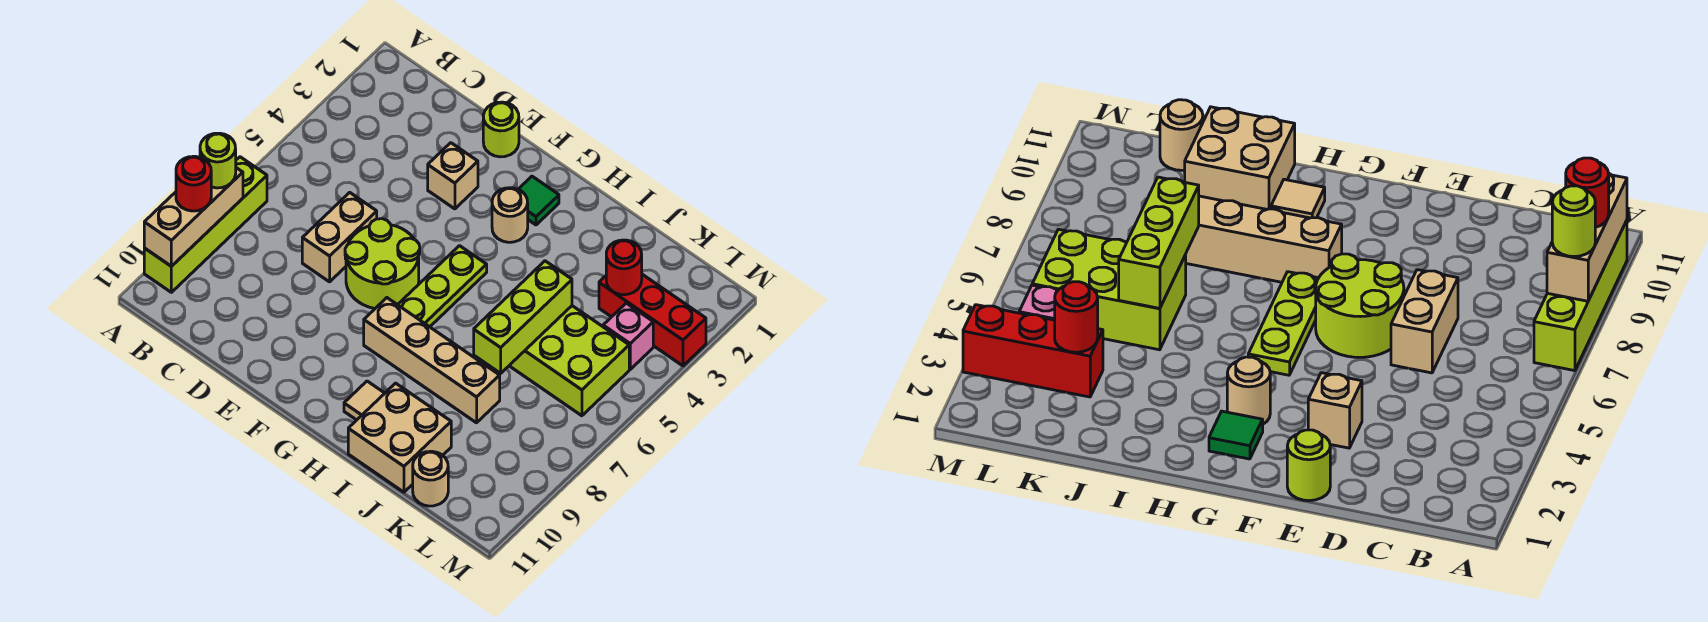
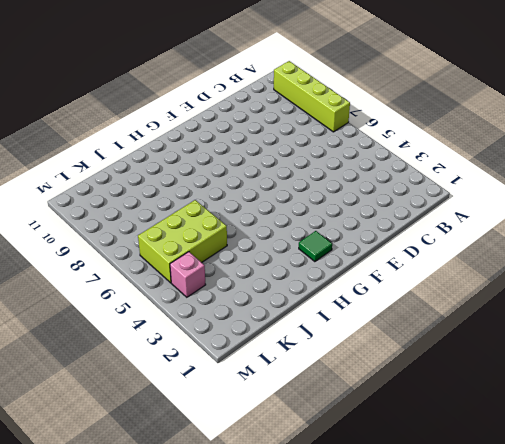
none -> tan brick D6:D7 level 1
none -> lime round brick E1 level 1
none -> tan brick E3 level 1

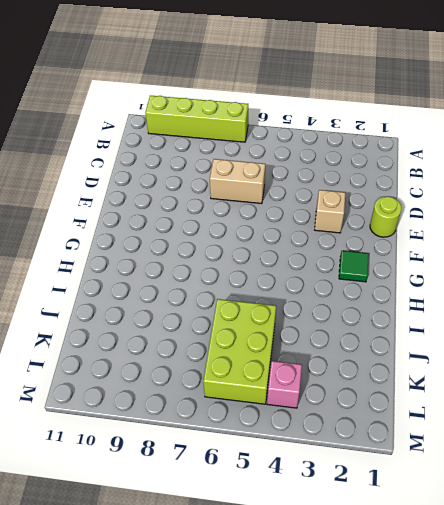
none -> lime round brick E6:F7 level 1
none -> tan round brick G3 level 1
none -> lime plate G5:G7 level 1

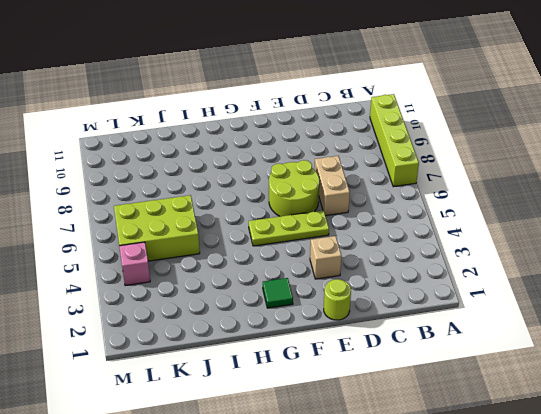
lime plate E5:G5 level 1 -> lime plate G5:G7 level 1
none -> tan round brick G3 level 1
none -> tan brick G8:J8 level 1
none -> tan tile H10 level 1

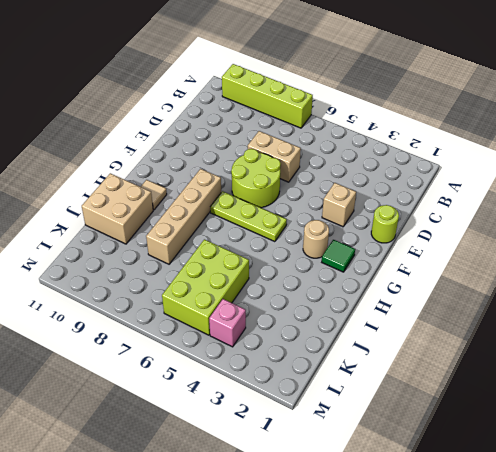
none -> red brick K3:M3 level 1
none -> tan round brick K11 level 1
none -> tan brick A8:A10 level 2

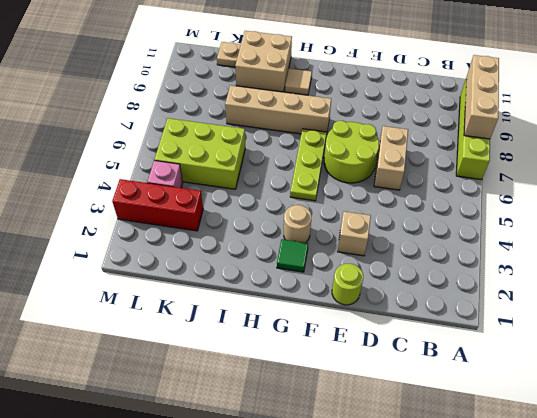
tan plate K11 level 1 -> tan round brick K11 level 1
none -> lime brick J5:J7 level 2
none -> red round brick K3 level 2
none -> lime round brick A8 level 3

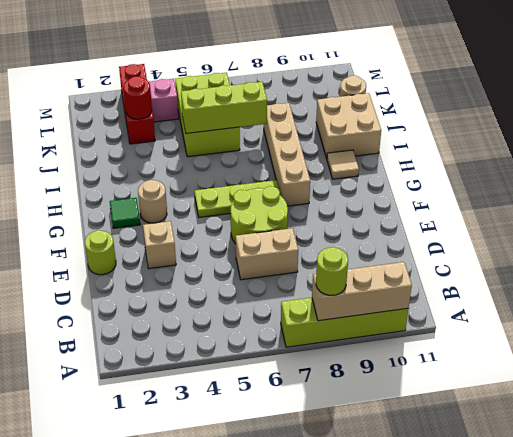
none -> red round brick A9 level 3

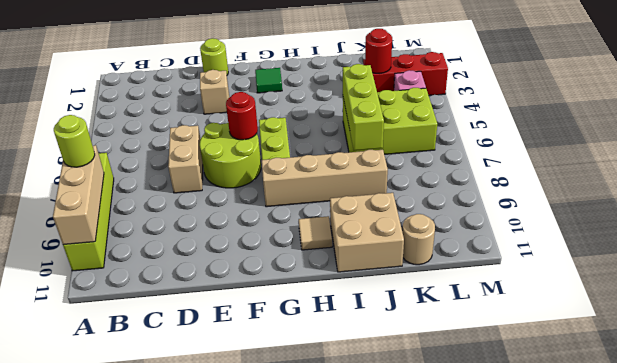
red round brick F6 level 2 -> red round brick A9 level 3
none -> tan round brick G3 level 1

